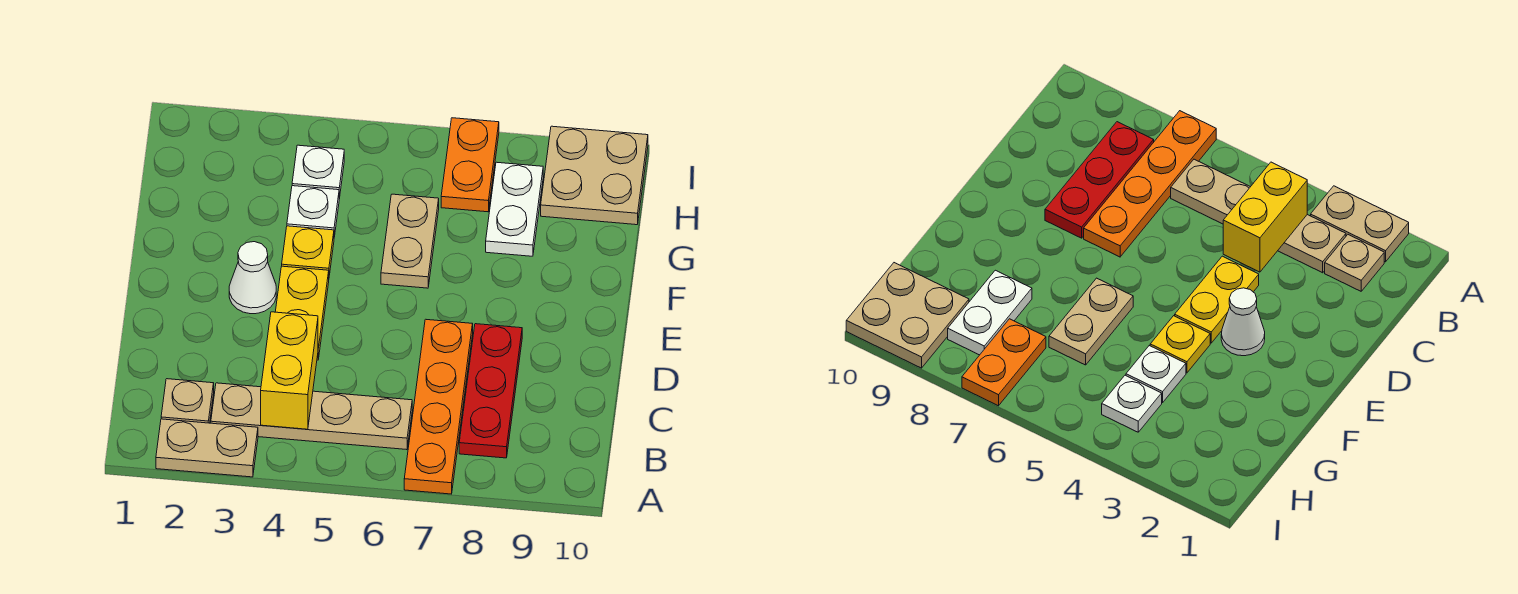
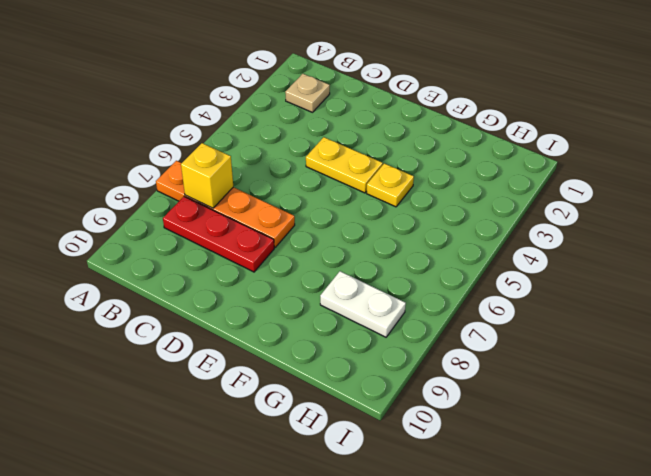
yellow brick B7 level 2 -> none
none -> tan plate A2:A3 level 1
none -> tan plate B3:B6 level 1
none -> white cone E3 level 1

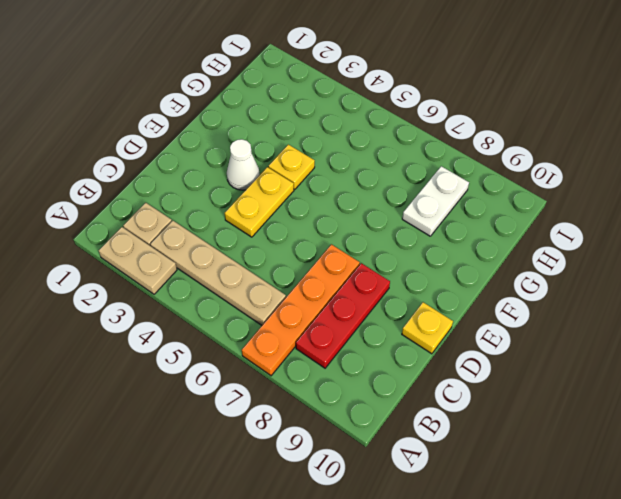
yellow plate D10 level 1 -> none
none -> tan plate F6:G6 level 1
none -> white plate G4 level 1
none -> white plate H4 level 1

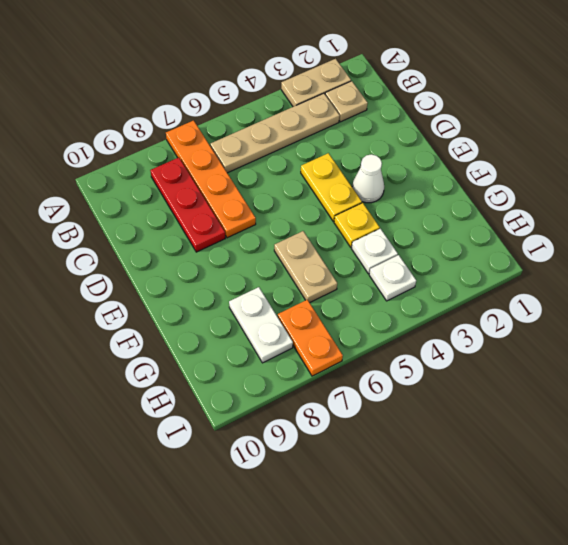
none -> tan plate H9:I10 level 1
none -> yellow brick B4:C4 level 2

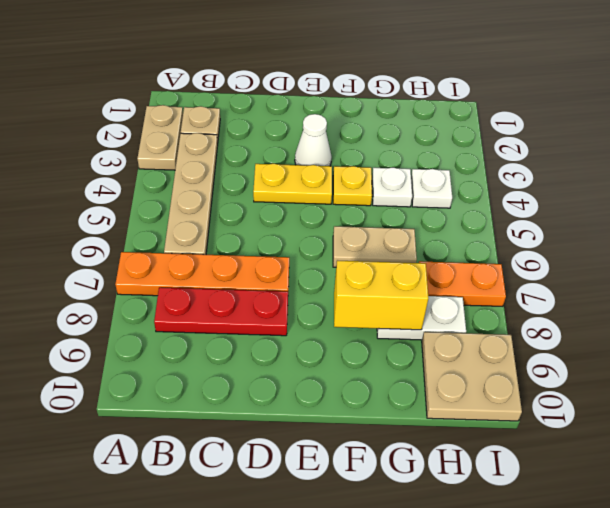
yellow brick F8:G8 level 2 -> yellow brick B4:C4 level 2

